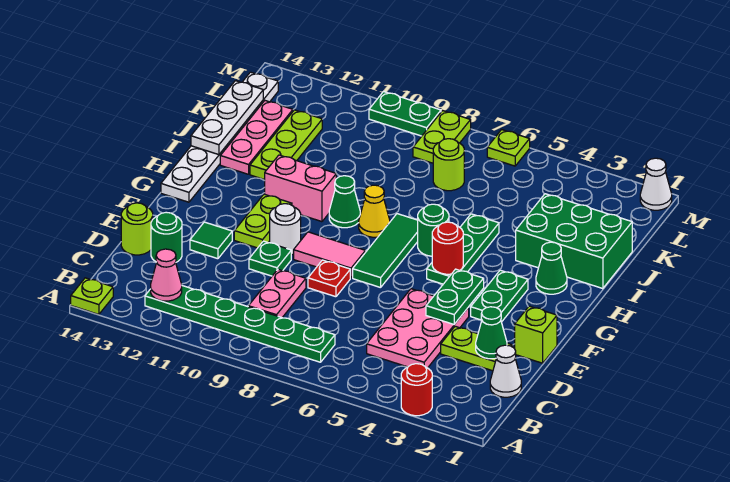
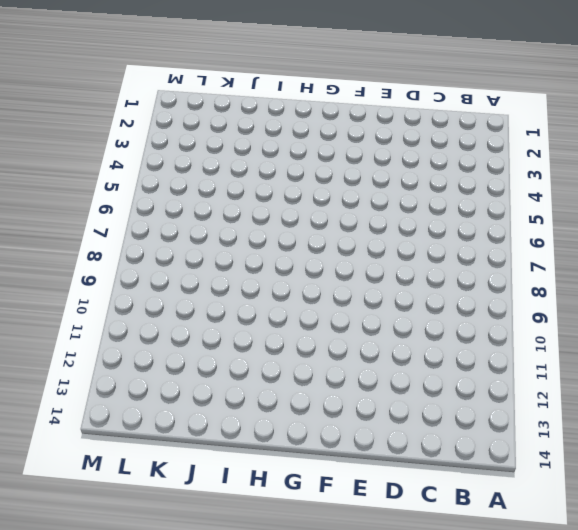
none -> red round brick A3 level 1
none -> lime plate A14 level 1
none -> green plate B7:B12 level 1
none -> white cone C1 level 1

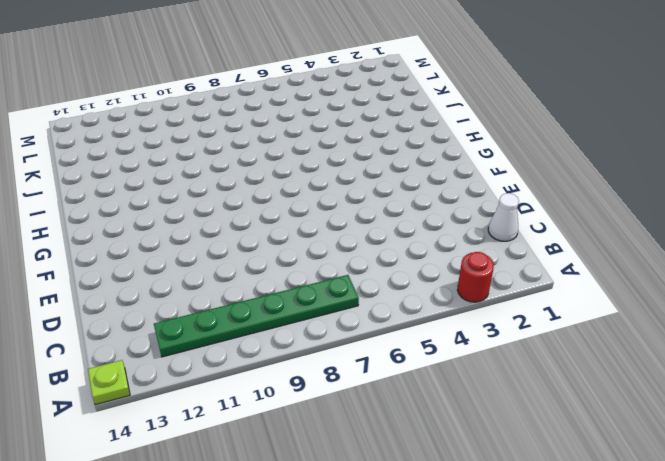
none -> pink plate C4:E5 level 1
none -> pink plate C9:D9 level 1
none -> lime plate D2:D3 level 1
none -> green round brick D13 level 1

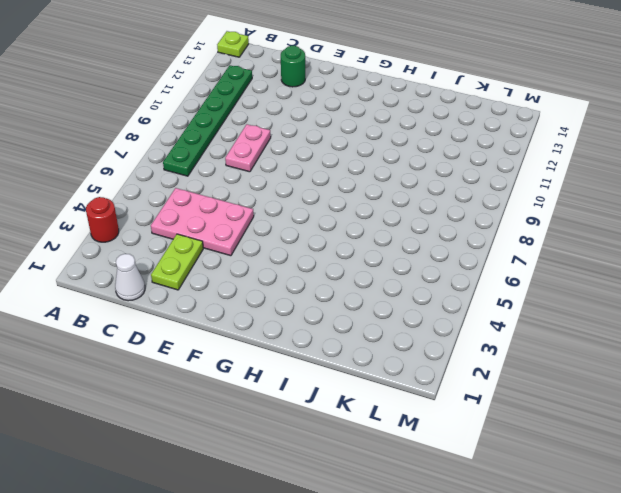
pink plate D8:D9 level 1 -> pink plate C9:D9 level 1
none -> lime round brick D14 level 1
none -> lime brick E1 level 1
none -> red plate E8 level 1
none -> green plate E10 level 1

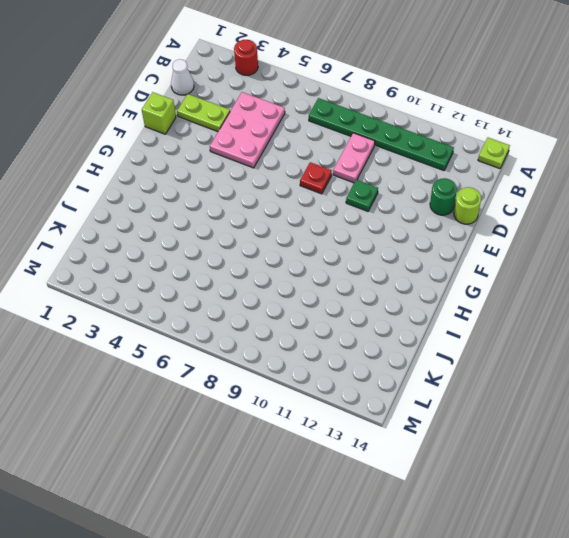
none -> green tile E12 level 1
none -> green plate F3:G3 level 1
none -> green tile F7:H7 level 1
none -> pink tile F8:F9 level 1

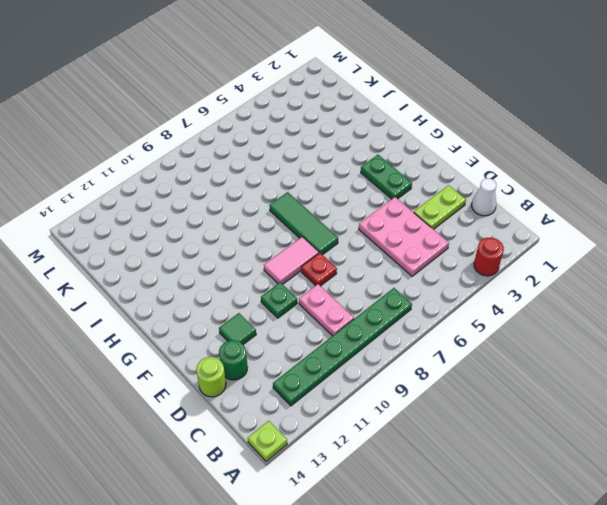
none -> lime brick E1 level 1
none -> white round brick F10 level 1
none -> lime plate F11:G11 level 1
none -> green plate G5:I5 level 1

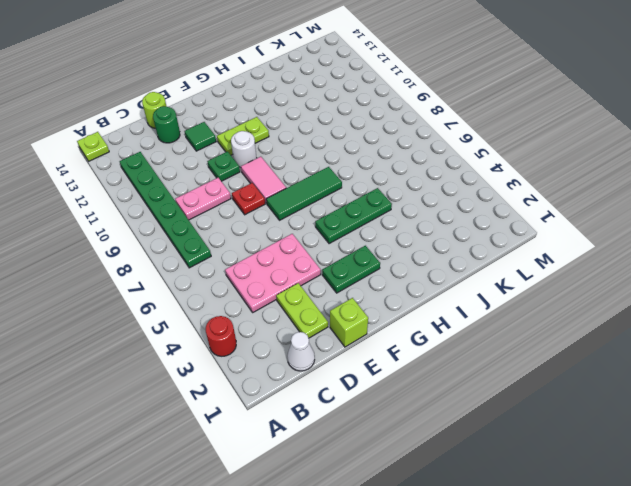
none -> white plate G14:L14 level 1
none -> green cone H2 level 1
none -> green round brick H6 level 1
none -> yellow cone H8 level 1

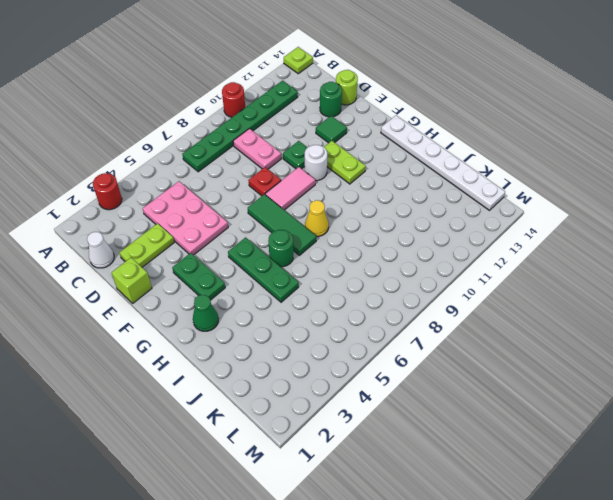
red round brick A10 level 1 -> red round brick G5 level 2
none -> green cone H9 level 1
none -> pink brick H10:H11 level 1
none -> green brick I1:J3 level 1
none -> lime plate I12:K12 level 1

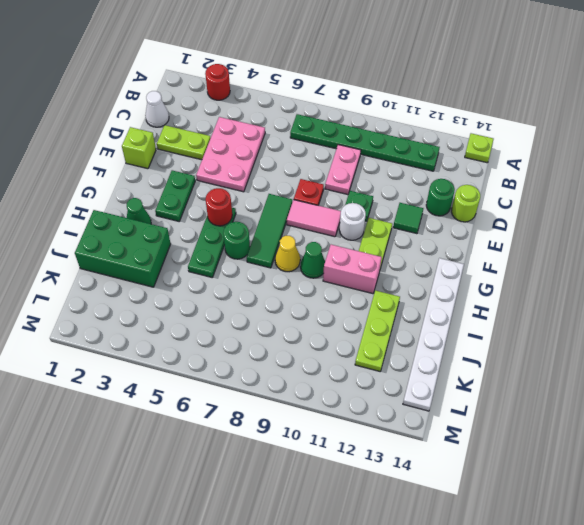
none -> pink plate I13:K13 level 1
none -> lime round brick K7 level 1
none -> lime plate L8:M8 level 1
none -> white cone M1 level 1

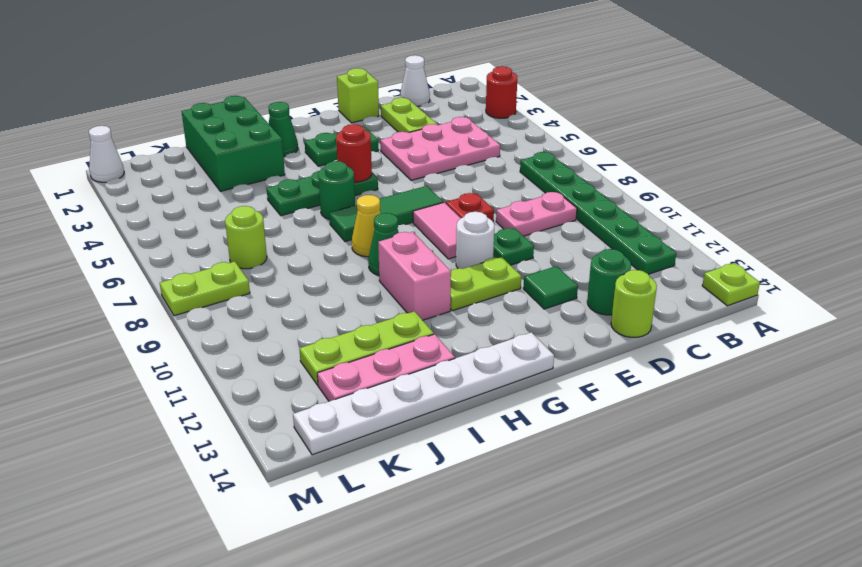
none -> lime plate M6 level 1
none -> green plate M9:M10 level 1
none -> pink cone B12 level 2
none -> green cone D2 level 2

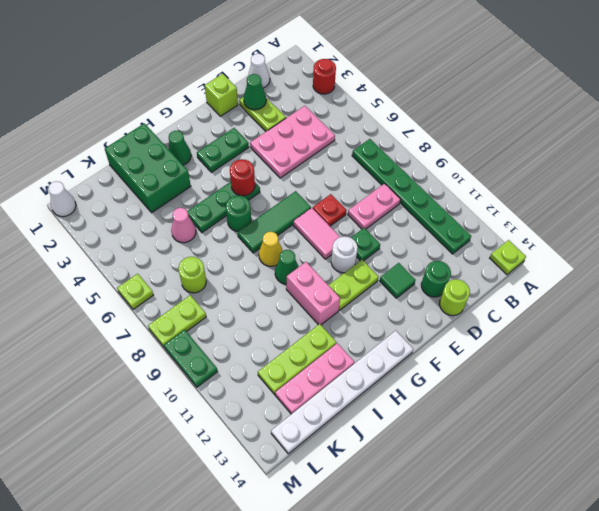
pink cone J5 level 1 -> pink cone B12 level 2
none -> green plate E4:F4 level 2
none -> white plate I14:K14 level 2

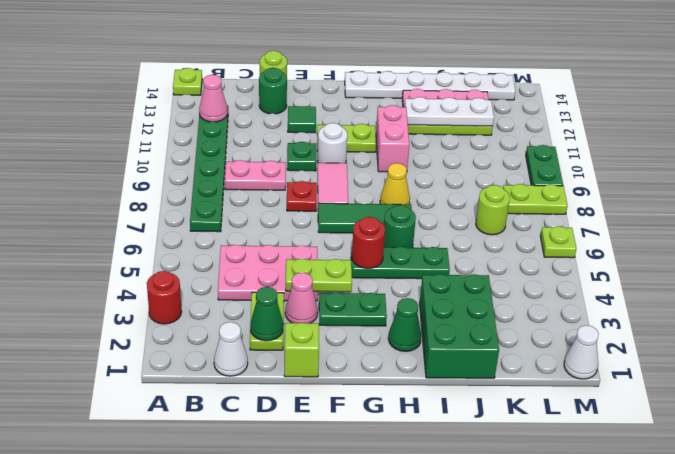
pink cone E3 level 1 -> none
lime plate E4:F4 level 2 -> green plate E4:F4 level 2
white plate I12:K12 level 2 -> white plate I14:K14 level 2
none -> green cone H9 level 1

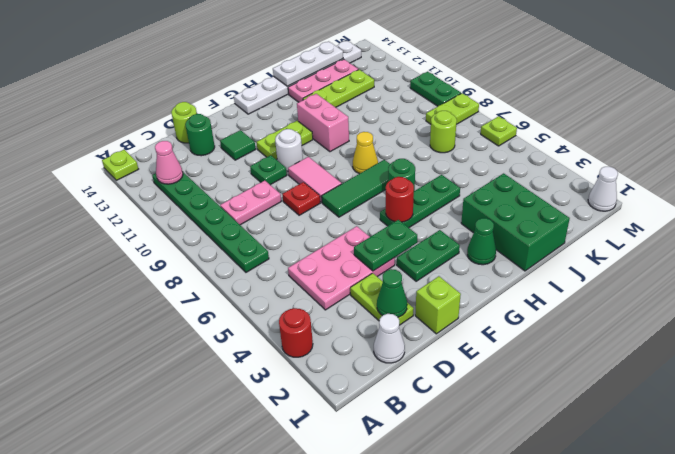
none -> green cone H9 level 1

